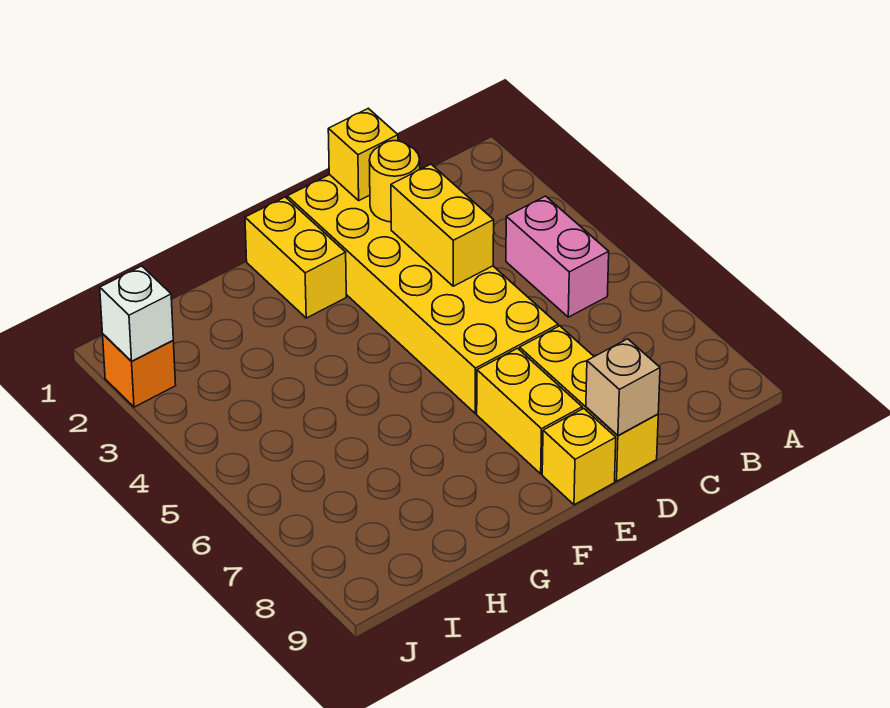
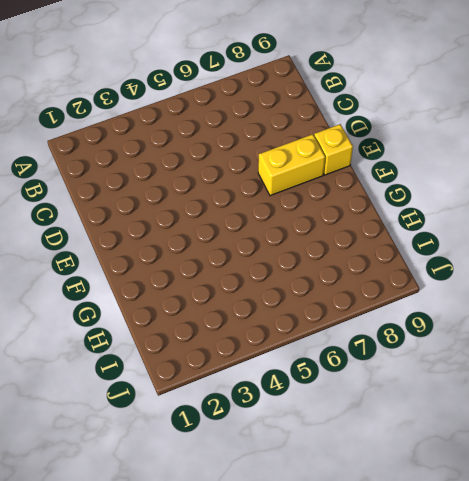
none -> pink brick B4:B5 level 1
none -> yellow brick D1:E6 level 1
none -> yellow brick D7:D9 level 1

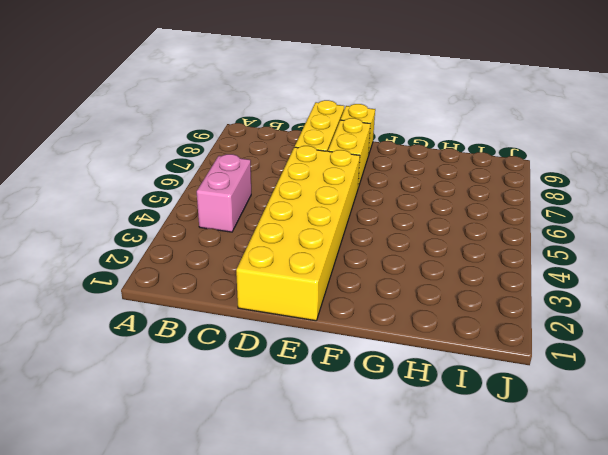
none -> yellow brick F1:F2 level 1
none -> orange brick J2 level 1
none -> yellow brick D1 level 2

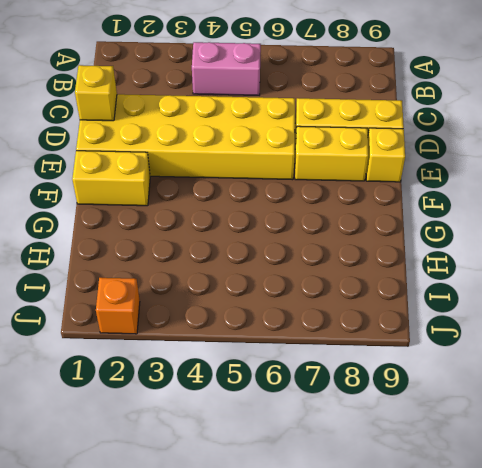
none -> yellow round brick D2 level 2
none -> yellow brick D3:D4 level 2
none -> tan brick D9 level 2

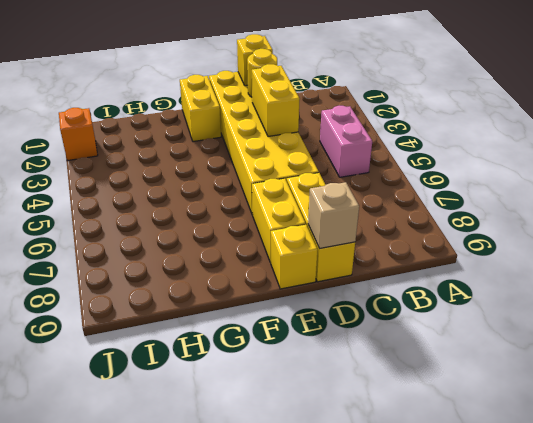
none -> white brick J2 level 2

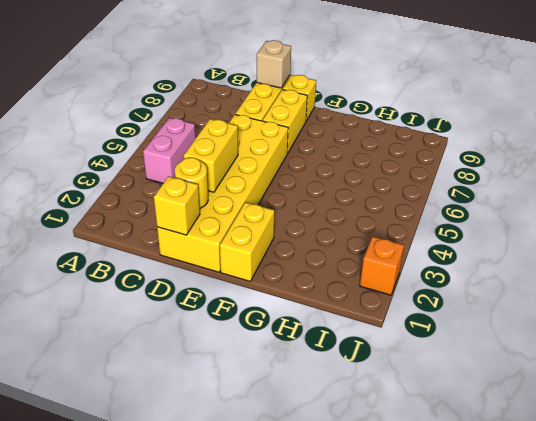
none -> white brick J2 level 2

